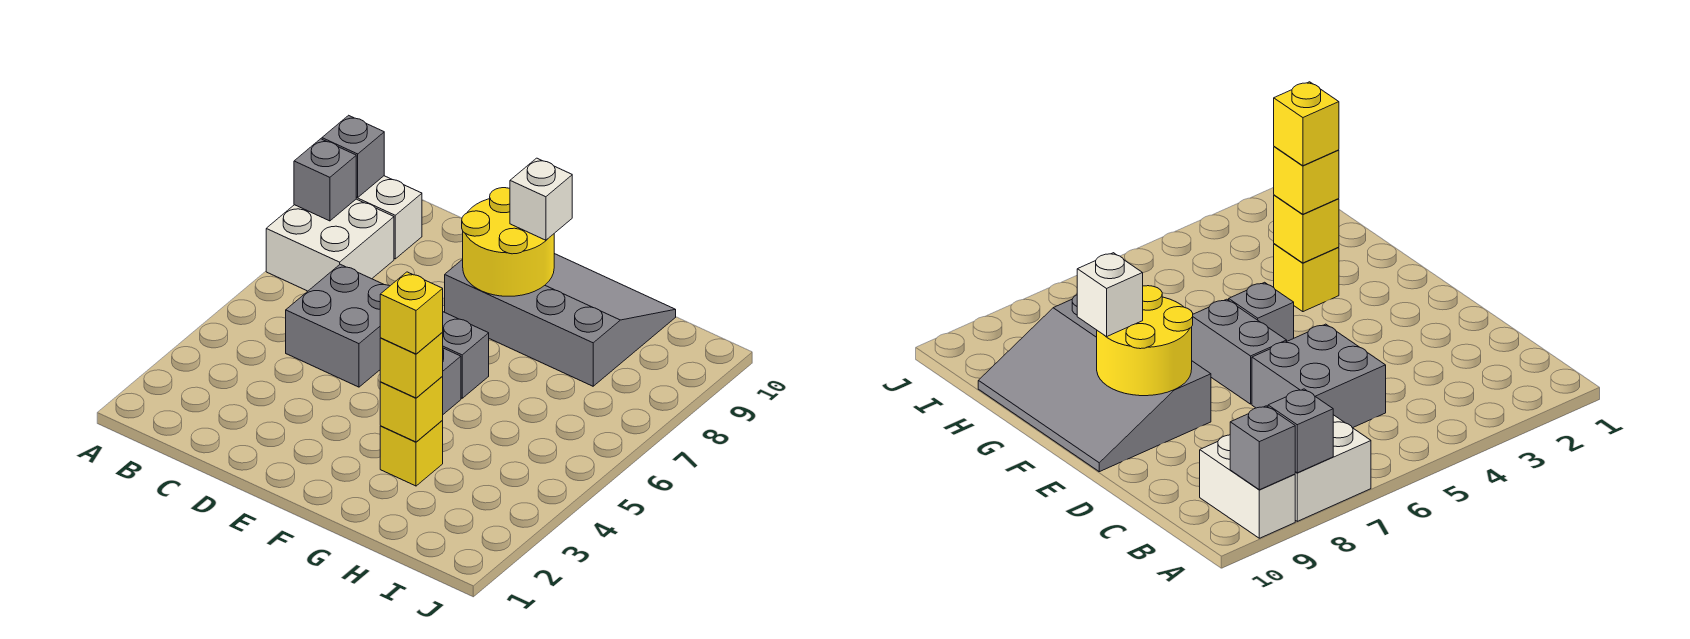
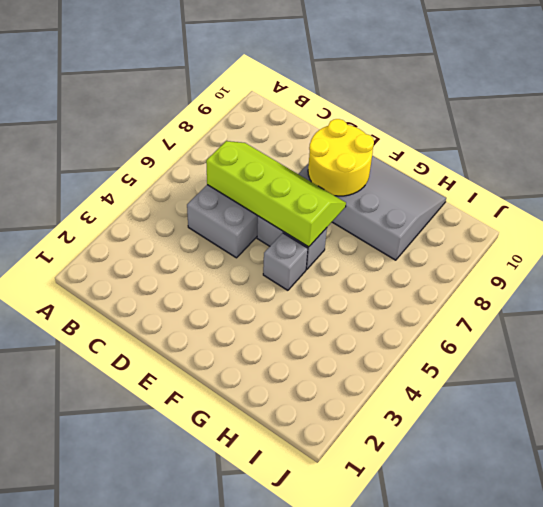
lime slope C6:F7 level 2 top 6 -> none
none -> white brick A7:B8 level 1
none -> white brick A9:B9 level 1
none -> yellow brick G3 level 1

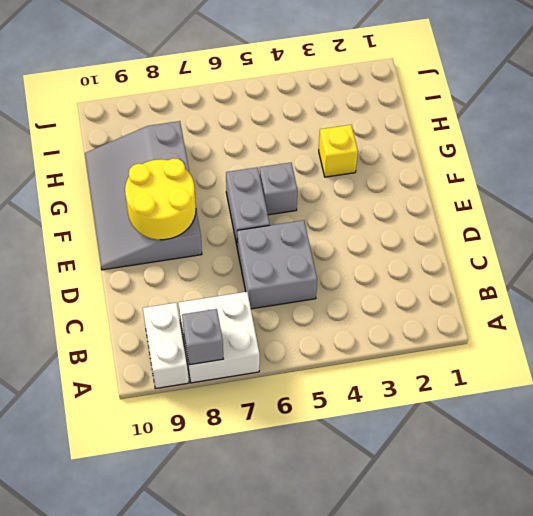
none -> grey brick A9 level 2
none -> yellow brick G3 level 2
none -> white brick F9 level 3

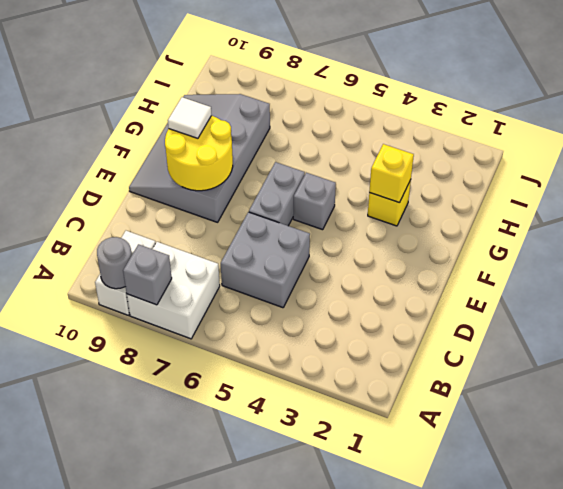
grey round brick A9 level 2 -> grey brick A9 level 2
white tile F9 level 3 -> white brick F9 level 3
none -> yellow brick G3 level 3
none -> yellow brick G3 level 4

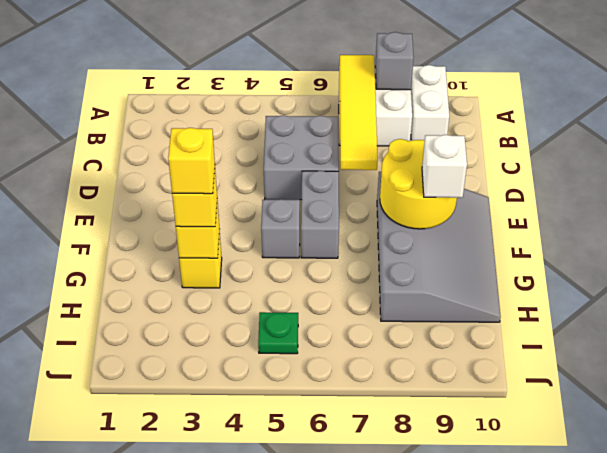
yellow tile A7:D7 level 2 -> none
green plate I5 level 1 -> none
none -> grey brick A9 level 2

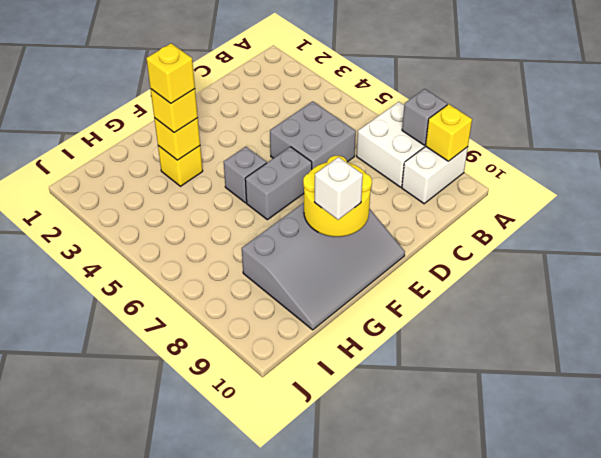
yellow brick A9 level 2 -> grey brick A9 level 2

